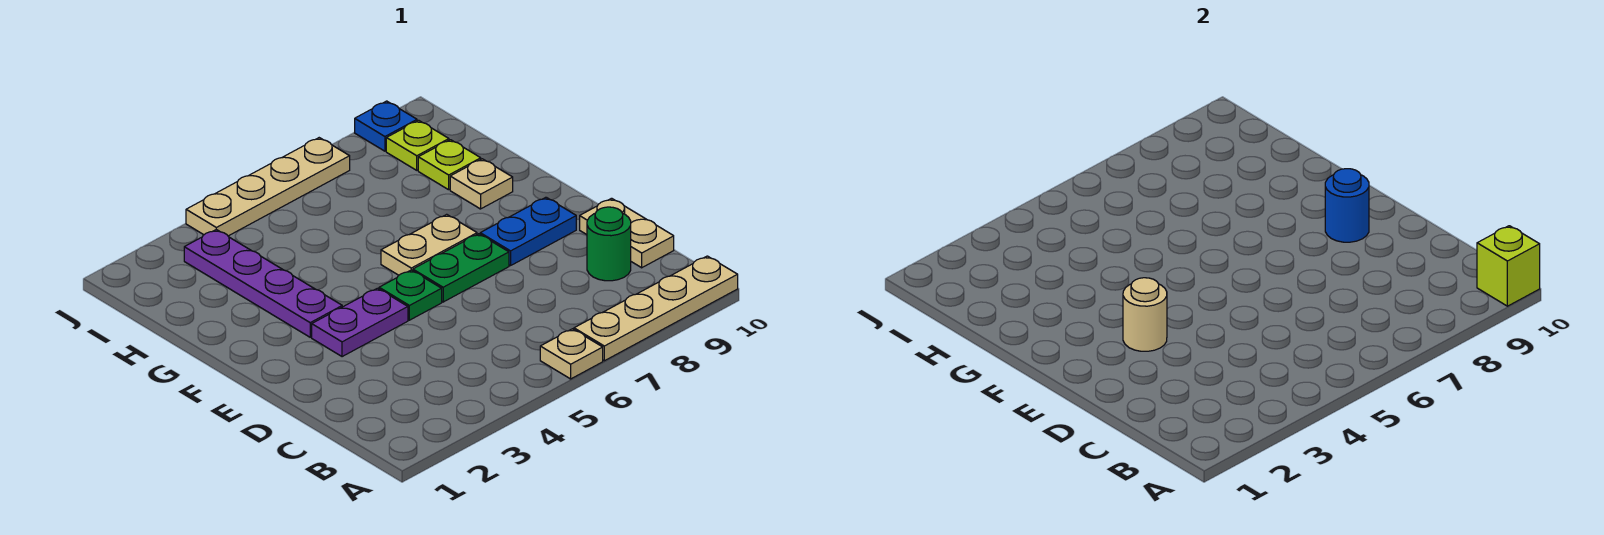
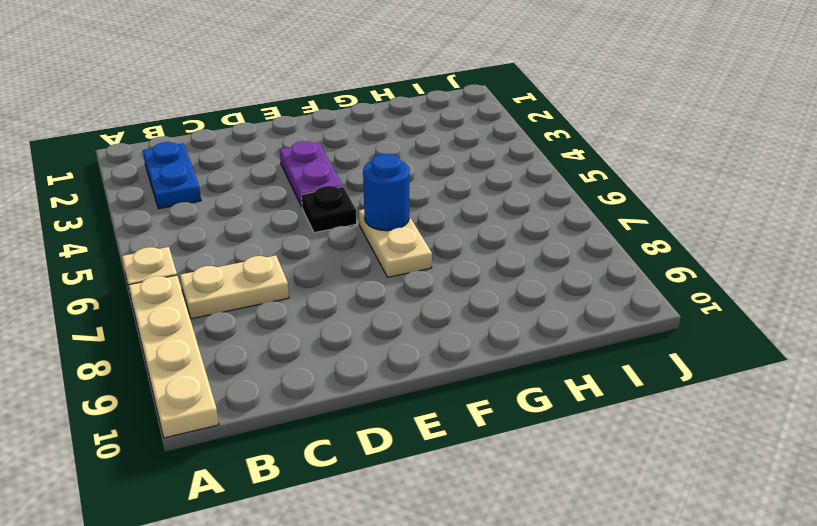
blue plate B2:B3 level 1 -> blue plate E8:E9 level 1
tan plate B7:C7 level 1 -> tan plate C10:D10 level 1
black plate E5 level 1 -> green plate E5 level 1
blue round brick F6 level 2 -> blue round brick E9 level 2
none -> green round brick C9 level 1
none -> green plate E6:E7 level 1
none -> purple plate F3:I3 level 1

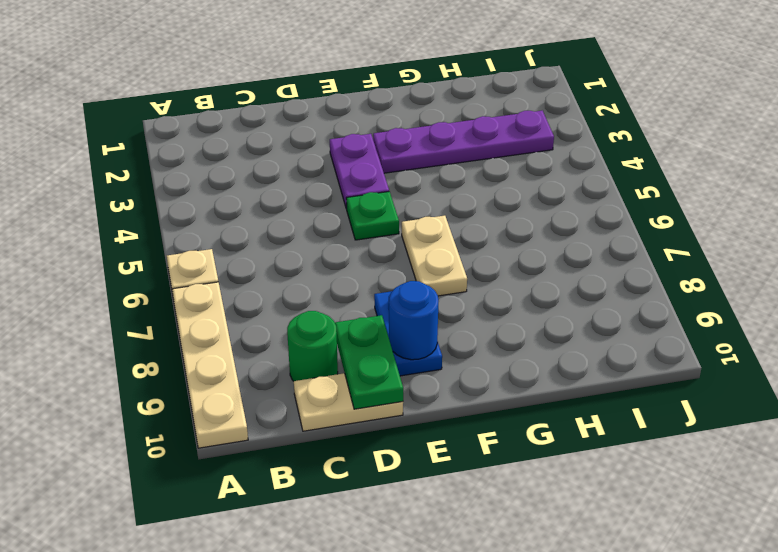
green plate D9:D10 level 2 -> green plate E6:E7 level 1
none -> tan plate G9 level 1
none -> lime plate H9 level 1
none -> lime plate I9 level 1

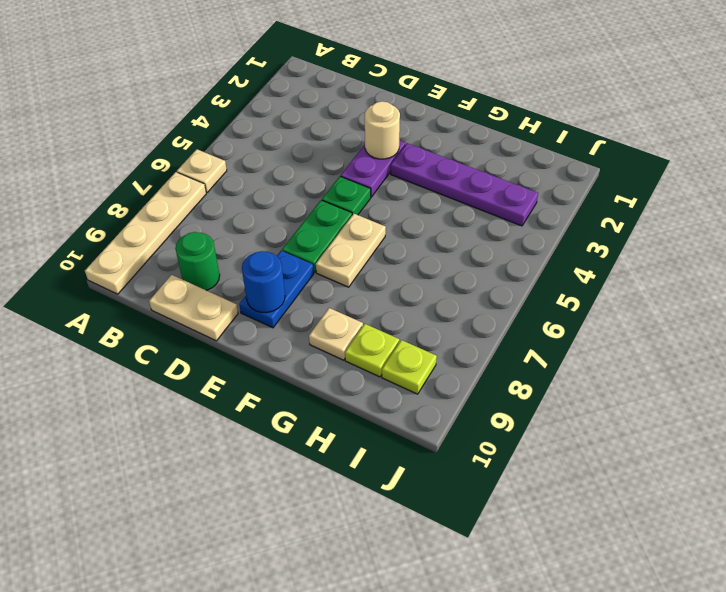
none -> tan plate J4:J7 level 1
none -> blue plate J9 level 1
none -> lime brick A10 level 2

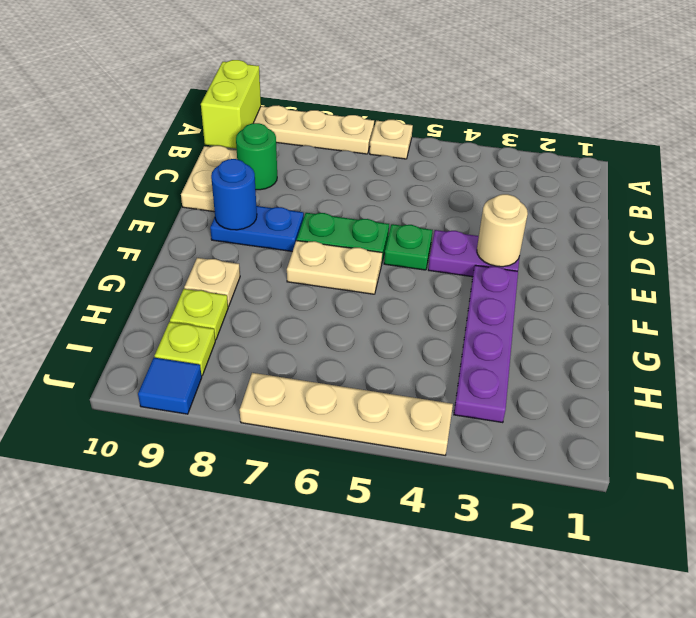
lime brick A10:B10 level 2 -> lime brick A10 level 2
blue tile J9 level 1 -> blue plate J9 level 1

